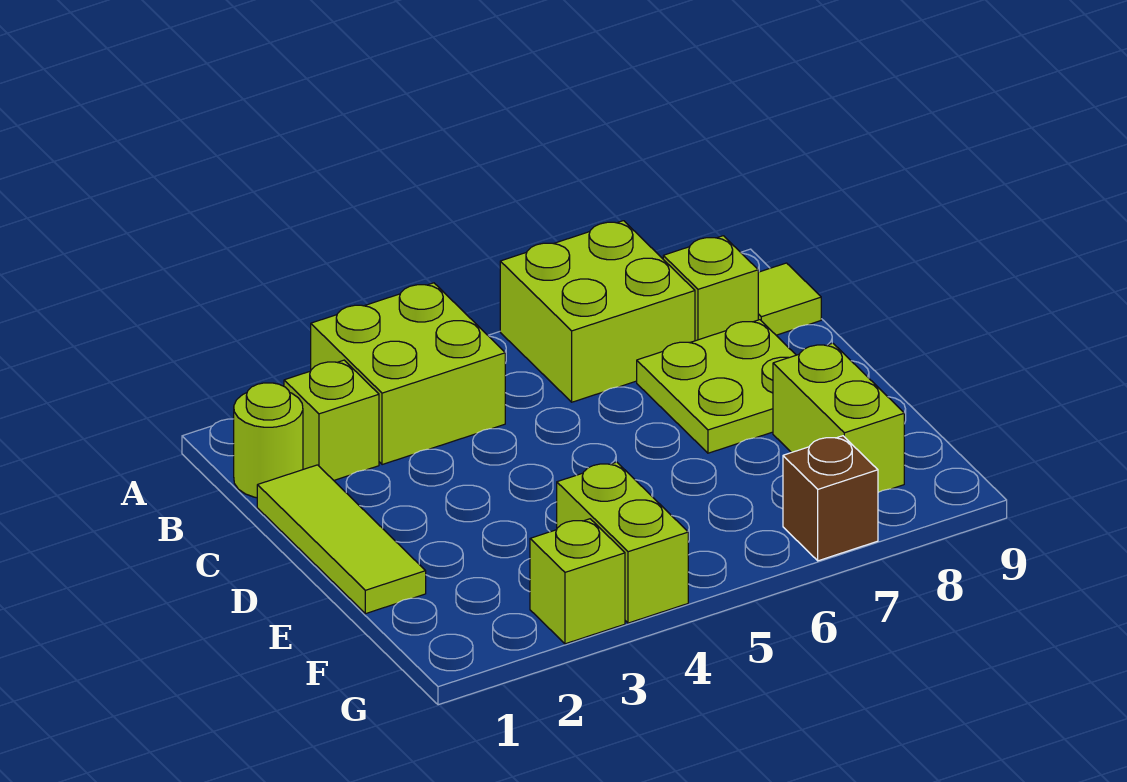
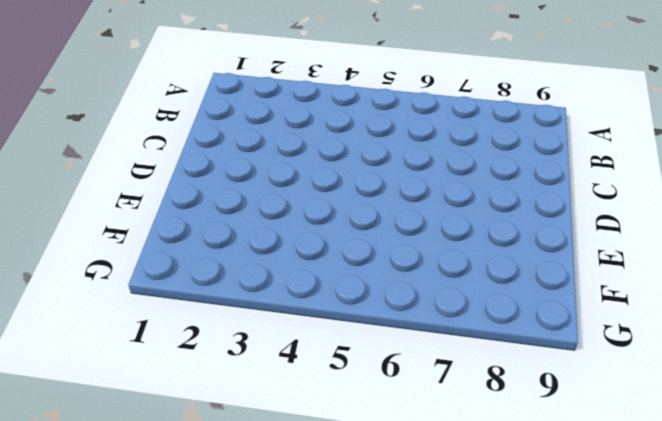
none -> lime brick A3:B4 level 1
none -> lime brick A6:B7 level 1
none -> lime round brick B1 level 1

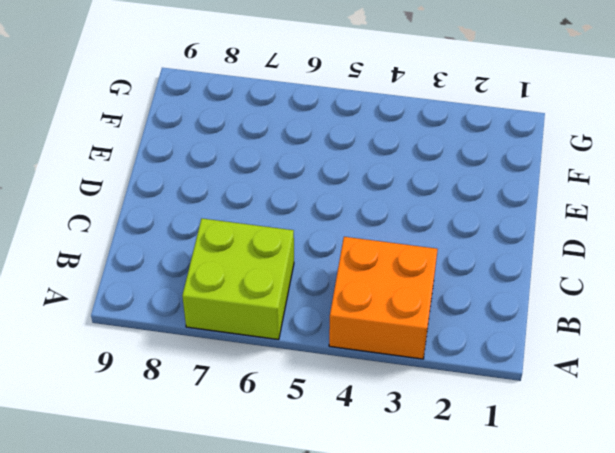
orange brick A3:B4 level 1 -> lime brick A3:B4 level 1
none -> lime round brick B1 level 1
none -> lime brick B2 level 1
none -> lime brick B8 level 1

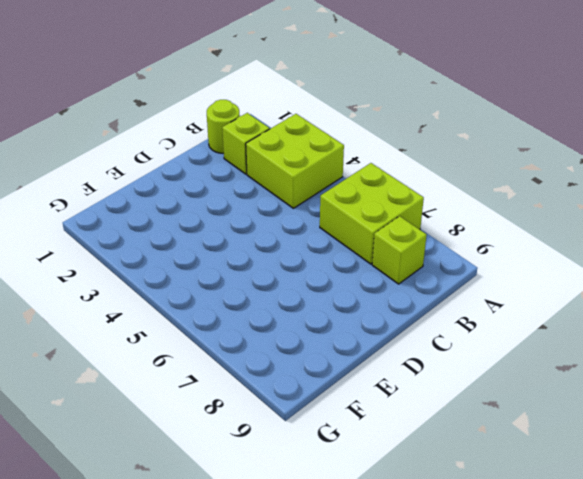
none -> lime tile B9 level 1
none -> lime tile C1:E1 level 1
none -> lime plate C7:D8 level 1

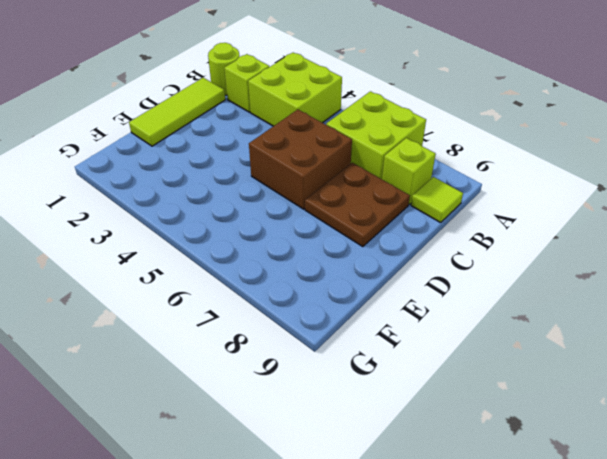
brown brick C5:D6 level 1 -> none
brown plate C7:D8 level 1 -> lime plate C7:D8 level 1
none -> lime brick E8:F8 level 1
none -> lime brick F4:G4 level 1
none -> lime brick G3 level 1

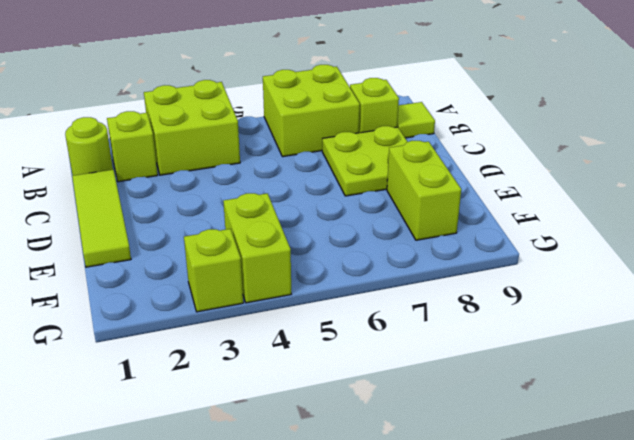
none -> brown brick G7 level 1

